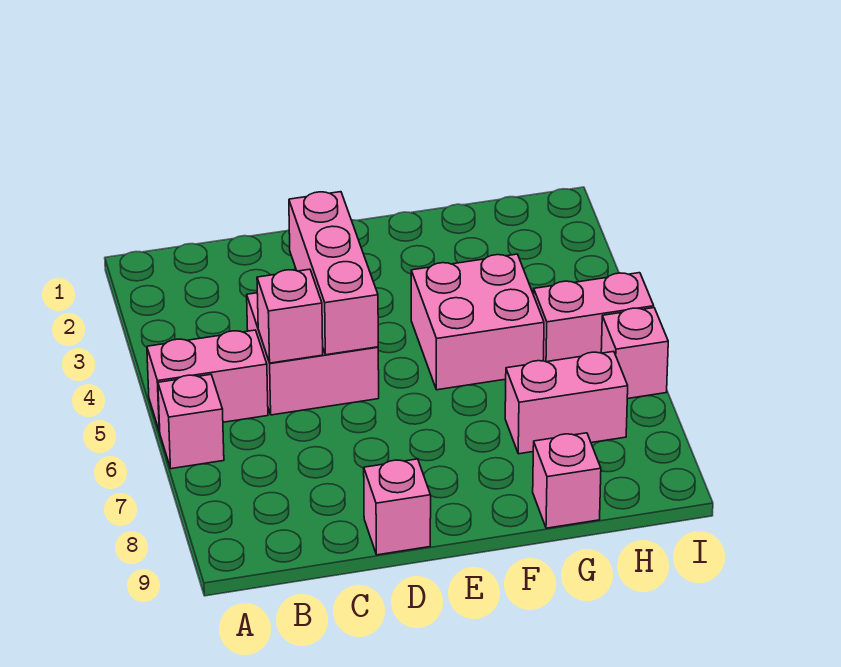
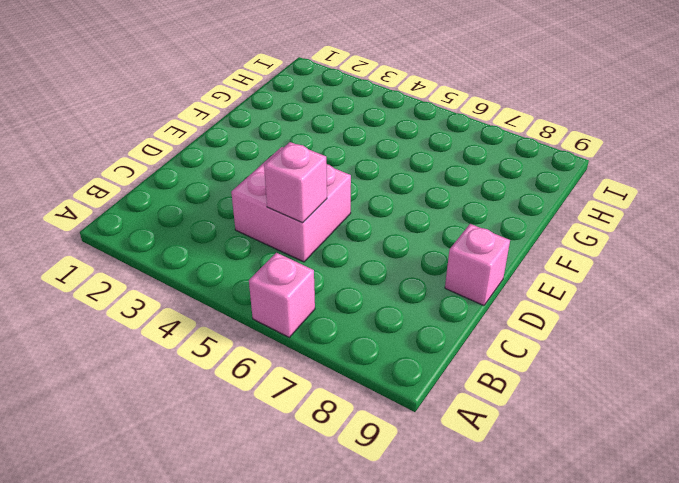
none -> pink brick A5:B5 level 1
none -> pink brick F4:G5 level 1

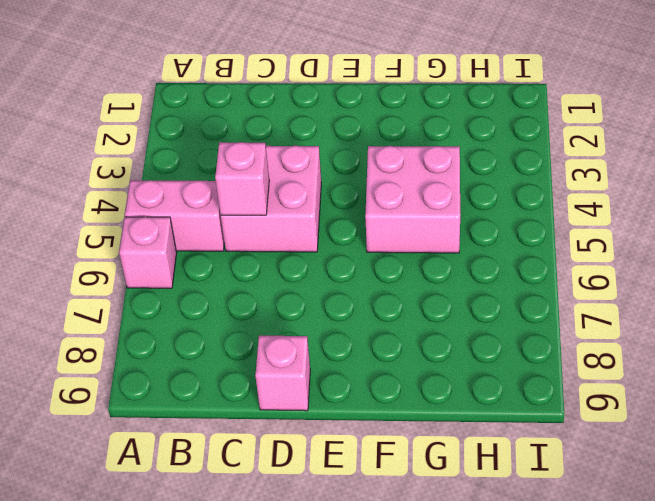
none -> pink brick G7:H7 level 1
none -> pink brick G9 level 1

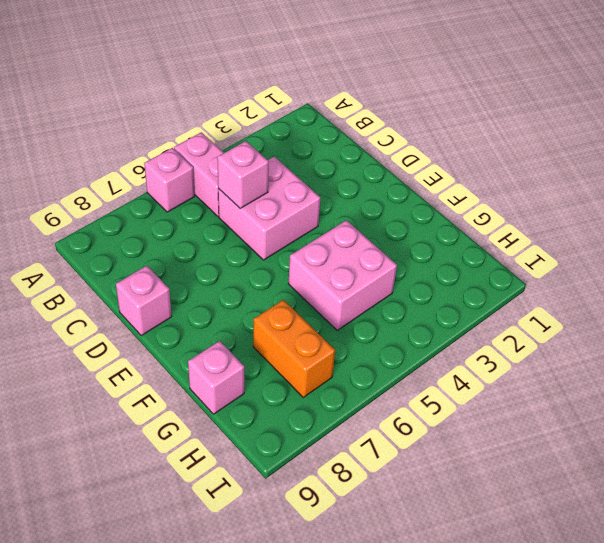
orange brick G7:H7 level 1 -> pink brick G7:H7 level 1
none -> pink brick H5:I5 level 1
none -> pink brick I6 level 1

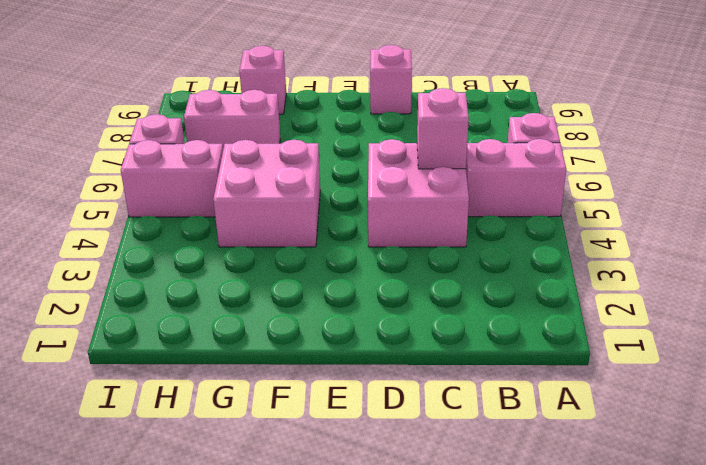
none -> pink brick D3:D5 level 2

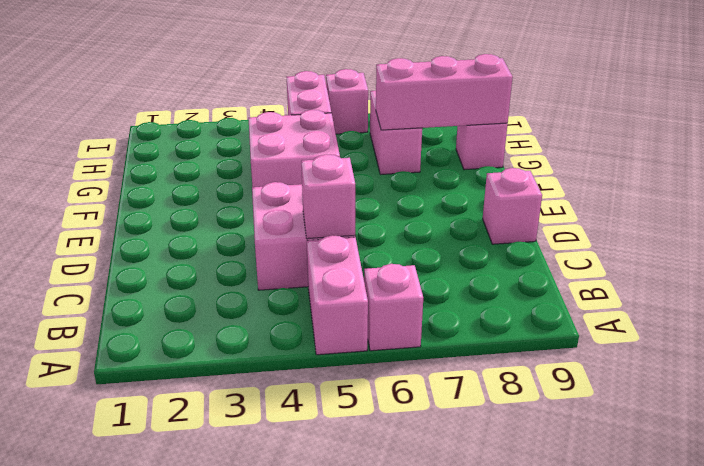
pink brick G7:G9 level 2 -> pink brick D3:D5 level 2

